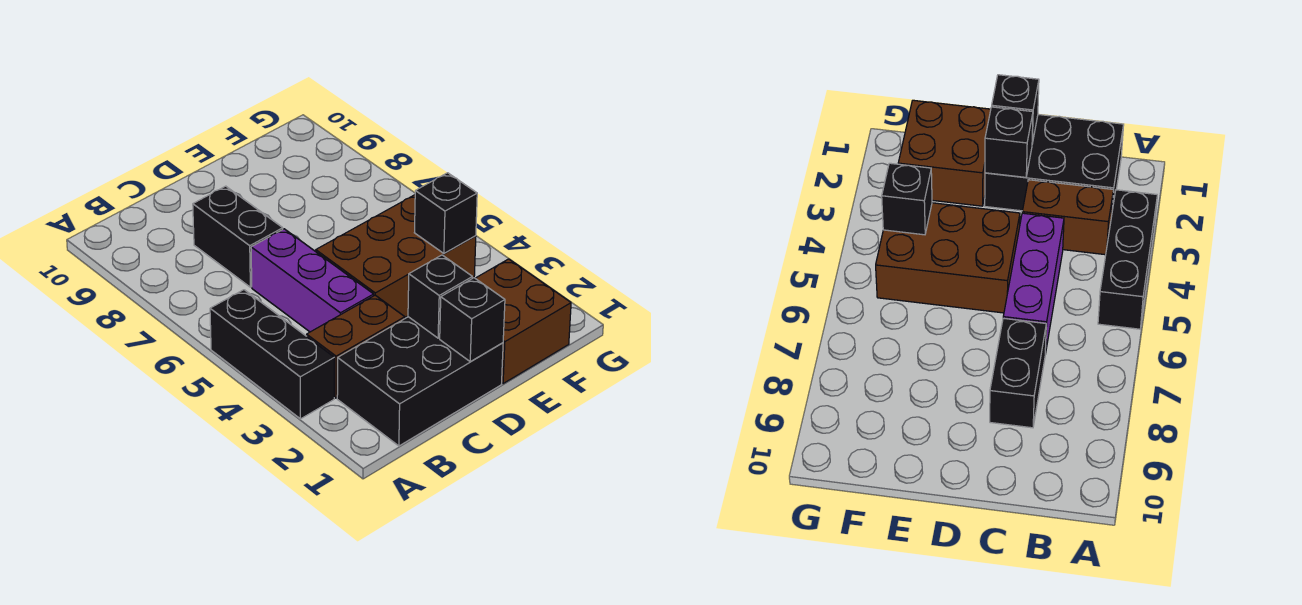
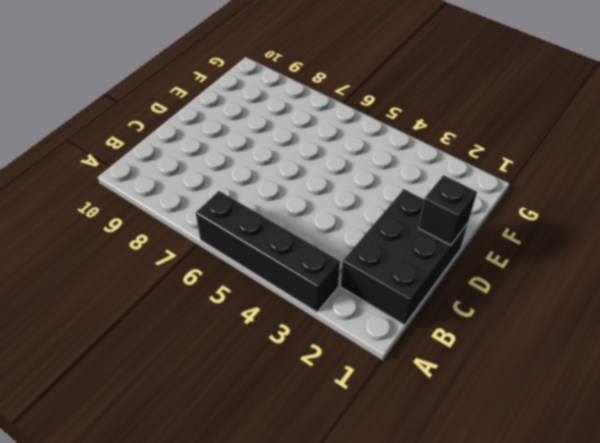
black brick A3:A6 level 1 -> black brick A3:A5 level 1
none -> brown brick B3:C3 level 1
none -> purple brick C4:C6 level 1

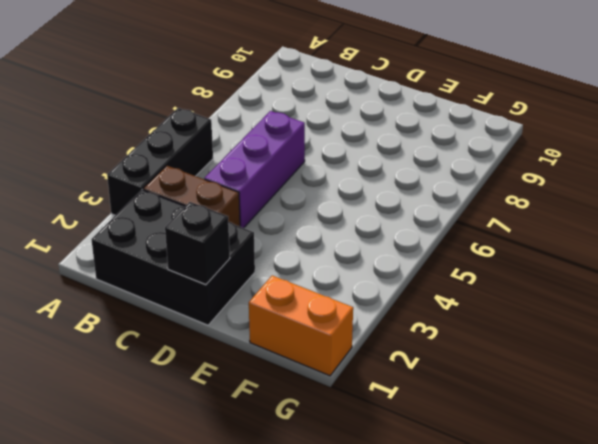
orange brick F1:G1 level 1 -> brown brick E1:F2 level 1
none -> black brick C7:C8 level 1
none -> brown brick D4:F5 level 1

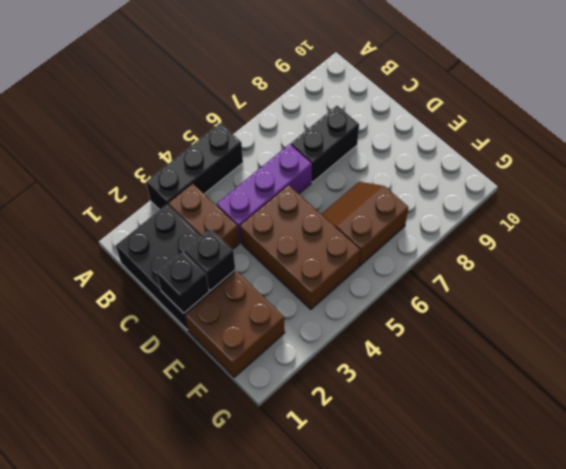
brown slope E6:F7 level 1 top F -> none
none -> black brick F4 level 2

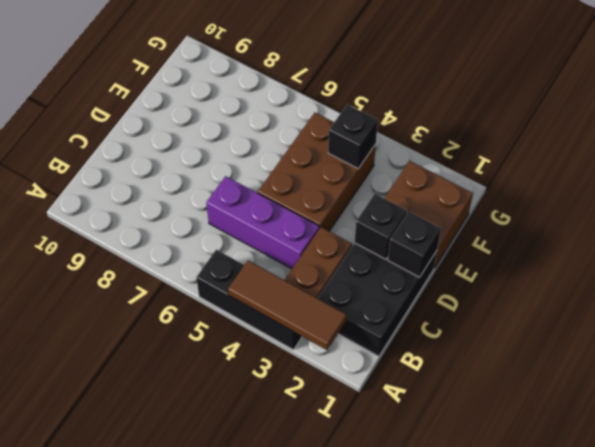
brown tile A2:A4 level 2 -> none
none -> black brick C7:C8 level 1

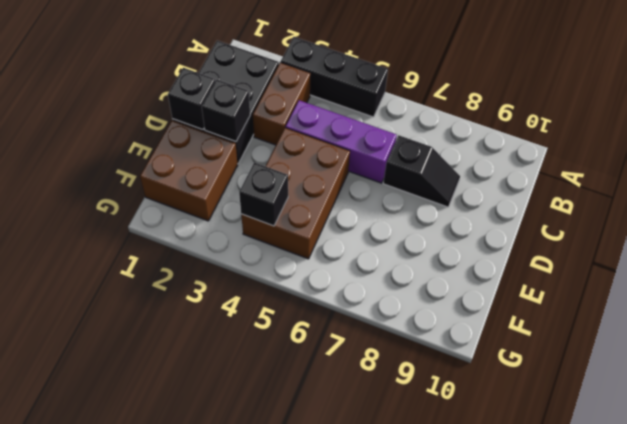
black slope C7:C8 level 1 top 7 -> black brick C7:C8 level 1

